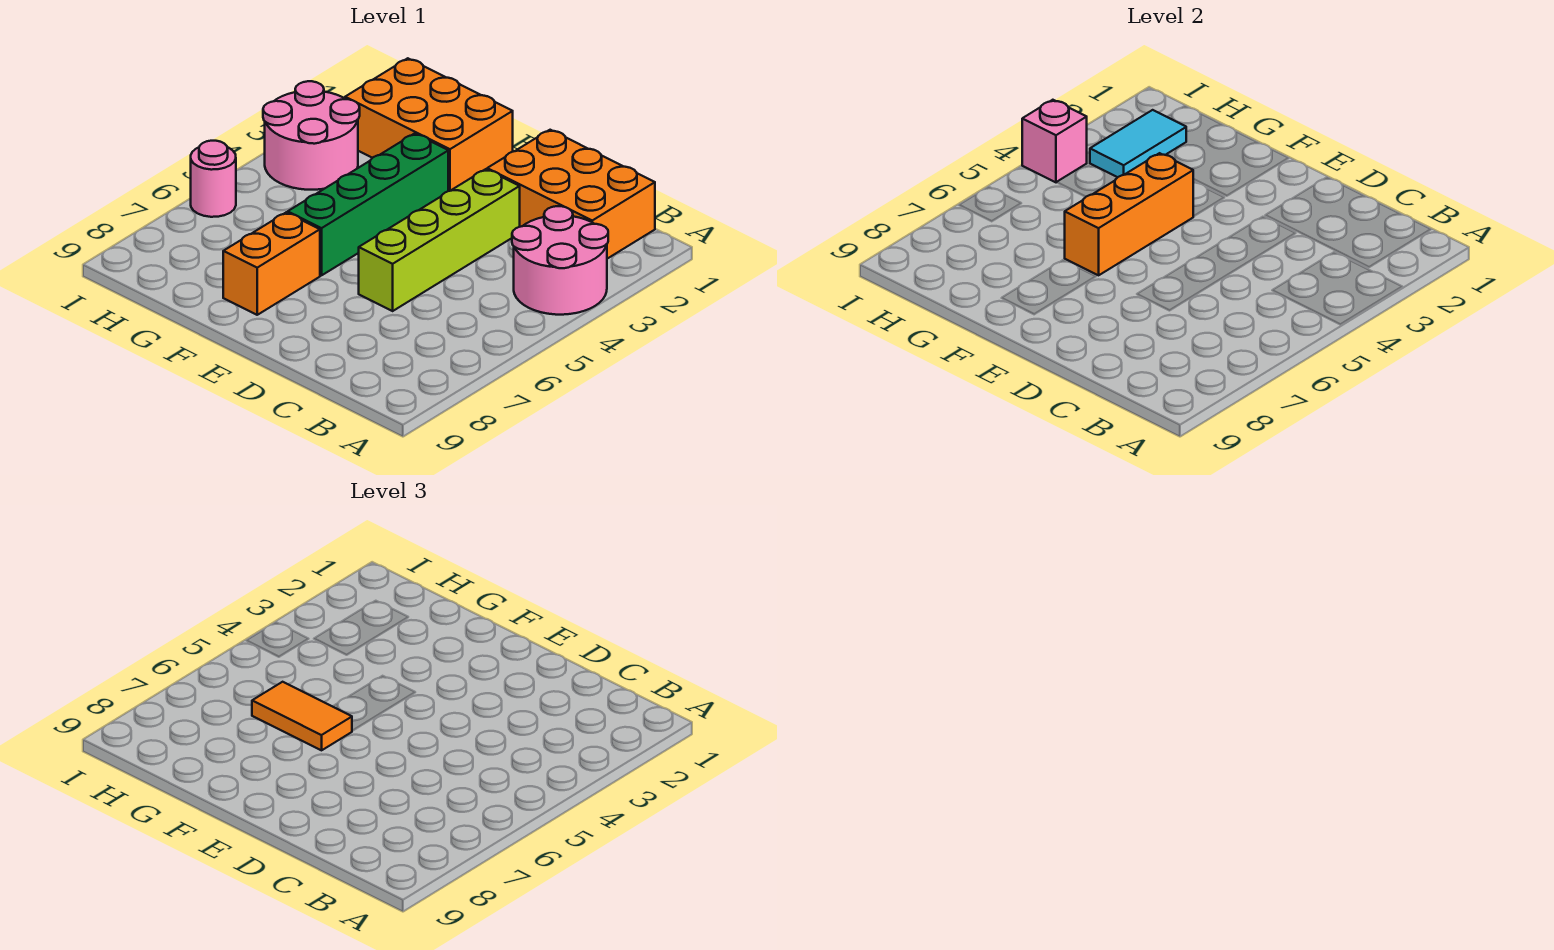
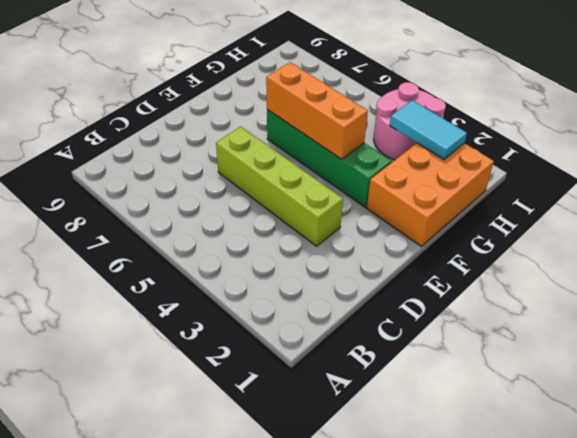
none -> pink round brick A3:B4 level 1
none -> orange brick B1:D2 level 1
none -> orange brick F7:F8 level 1

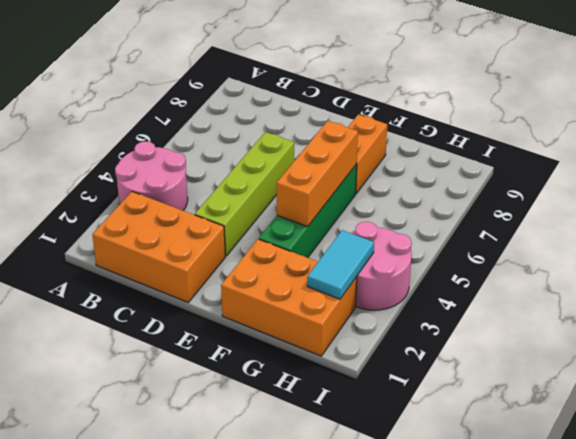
none -> pink round brick I6 level 1
none -> pink brick I4 level 2
none -> orange tile F6:G6 level 3

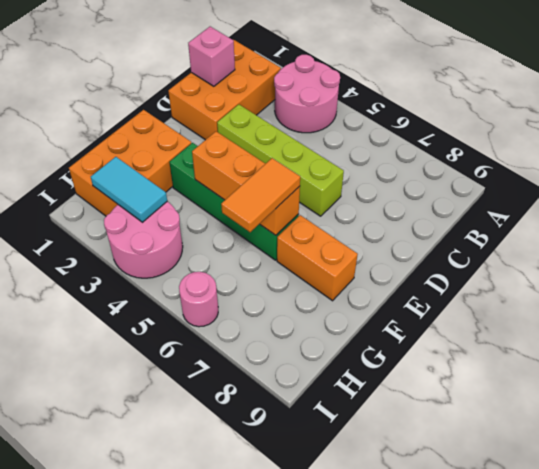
pink brick C1 level 2 -> pink brick I4 level 2

